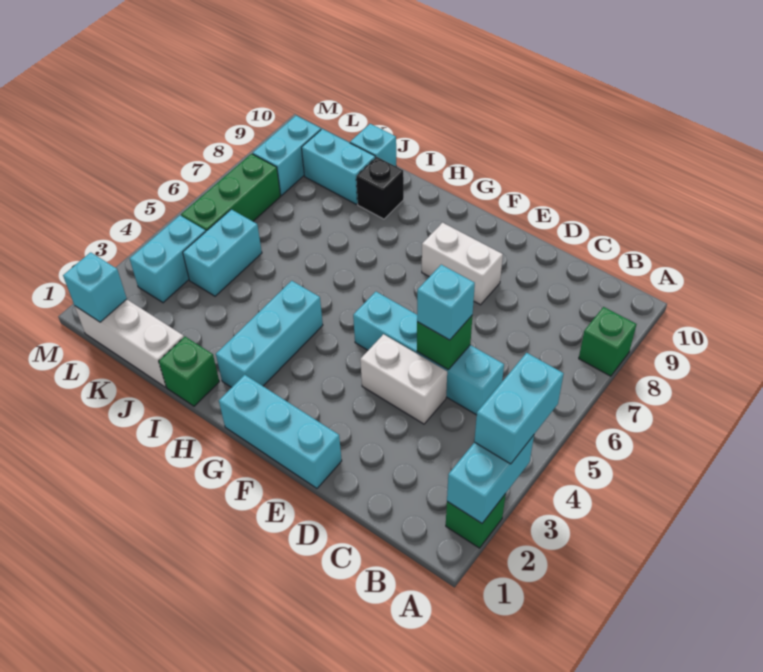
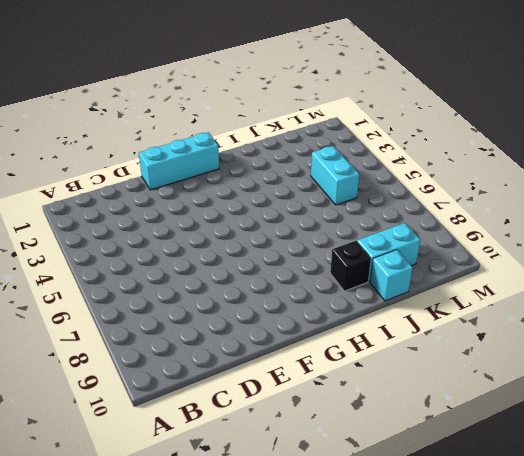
none -> green brick A2 level 1
none -> green brick A8 level 1
none -> cyan brick C5:F5 level 1

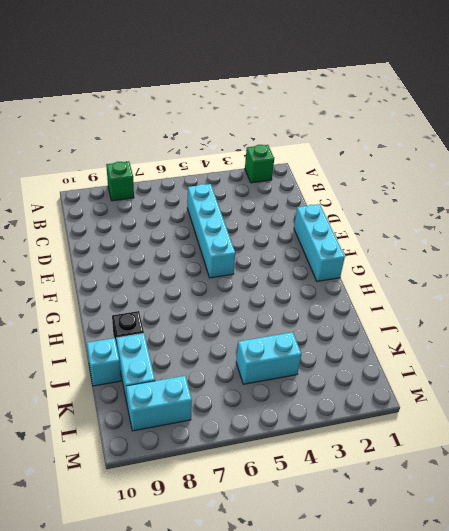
none -> white brick D4:E4 level 1
none -> white brick E8:F8 level 1
none -> cyan brick H2:H4 level 1

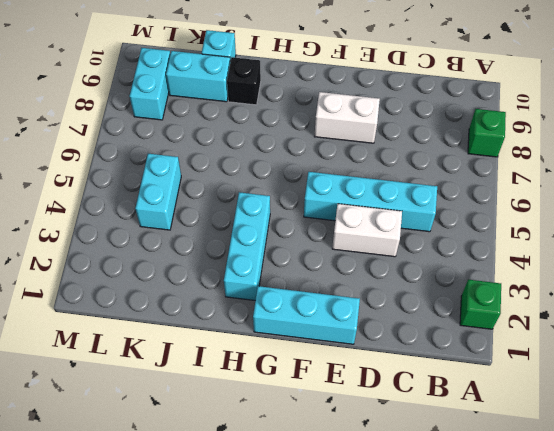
none -> green brick I1 level 1
none -> white brick J1:L1 level 1
none -> cyan brick L3:L4 level 1

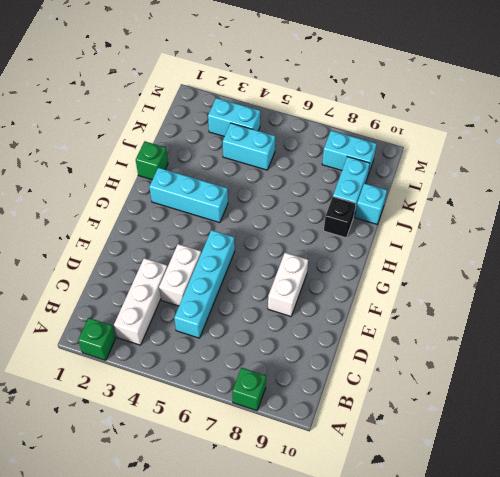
white brick B3:D3 level 1 -> white brick J1:L1 level 1
none -> cyan brick E1:G1 level 1
none -> green brick L5:L7 level 1
none -> cyan brick A2:A3 level 2

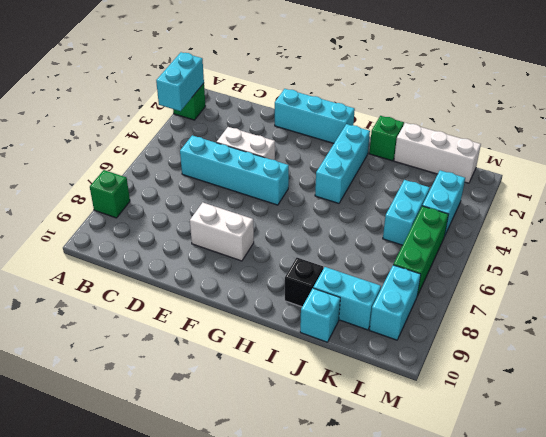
none -> green brick D5 level 2
none -> cyan brick L1 level 2
none -> cyan brick A3:A4 level 3

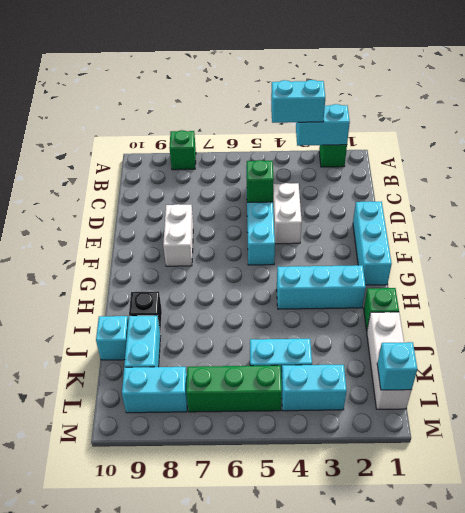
none -> cyan brick D5 level 3

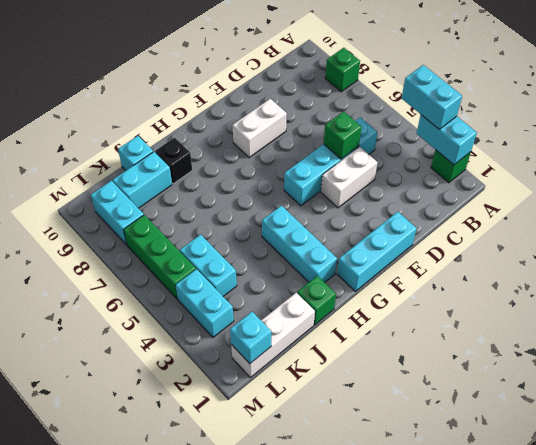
none -> cyan brick D5 level 3

